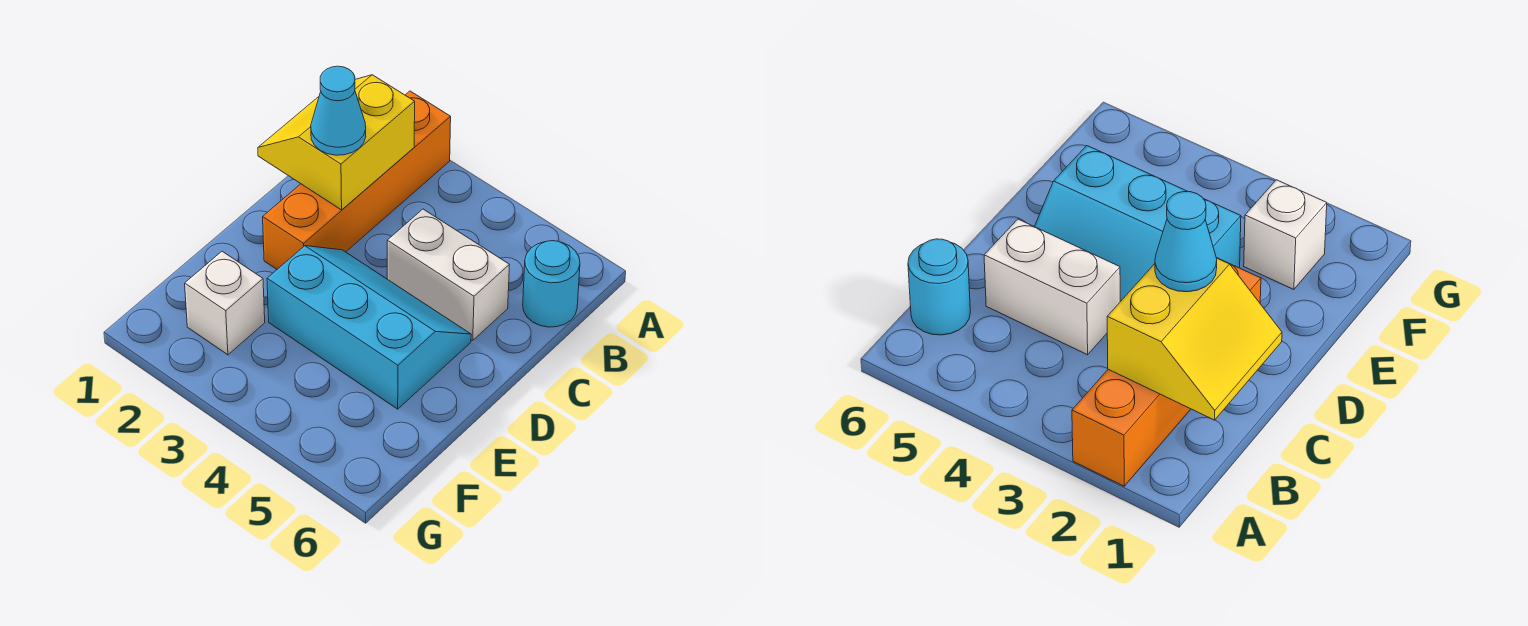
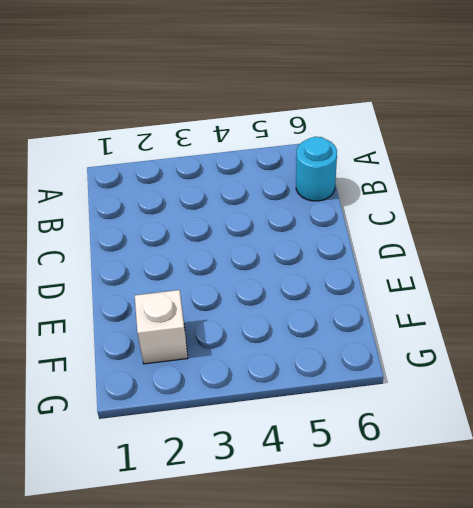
none -> orange brick A2:D2 level 1
none -> white brick C4:C5 level 1

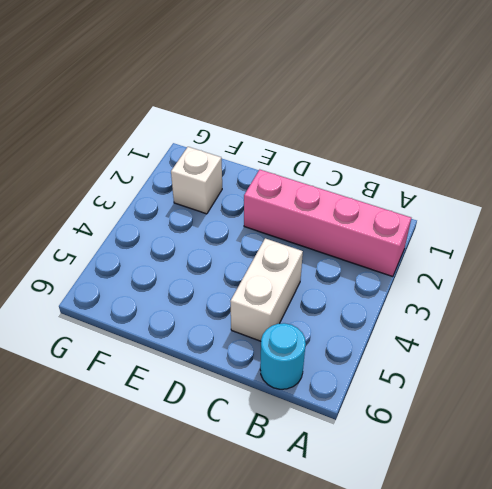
pink brick A2:D2 level 1 -> orange brick A2:D2 level 1
none -> cyan slope D3:E5 level 1 top E
none -> yellow slope B1:C2 level 2 top 2

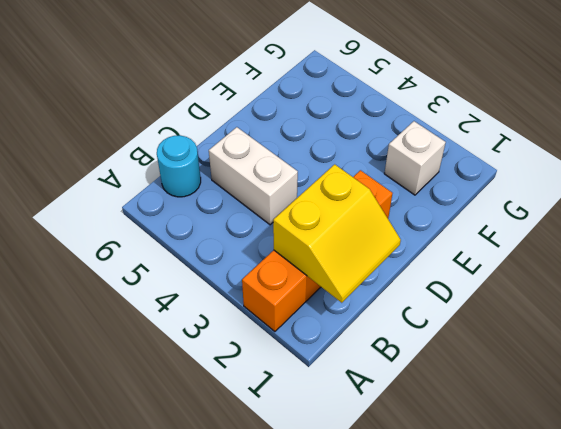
none -> cyan slope D3:E5 level 1 top E
none -> cyan cone C2 level 3

